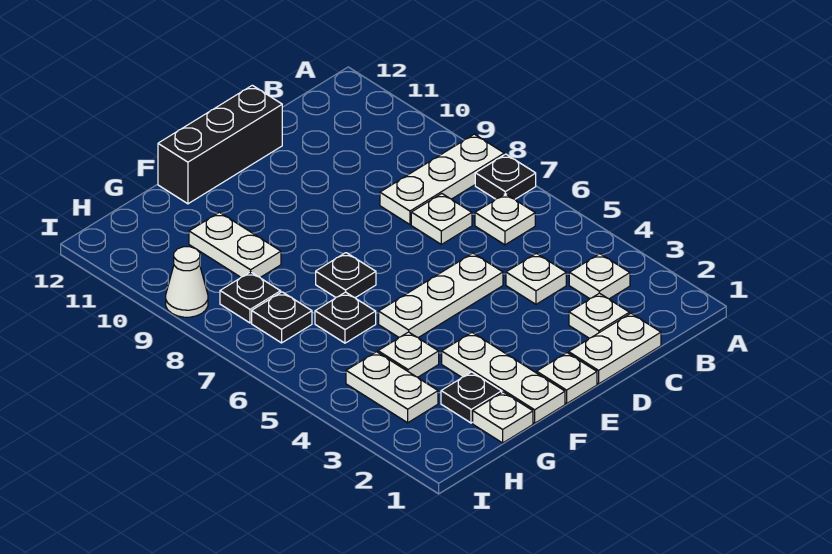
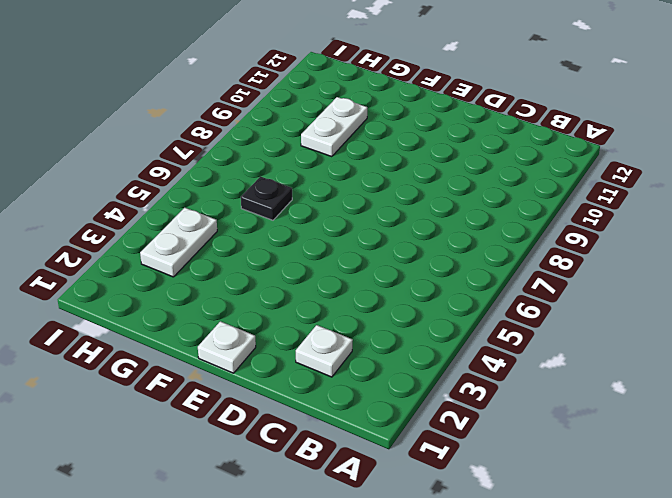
none -> black plate A7 level 1
none -> white plate A8:C8 level 1
none -> white plate B3 level 1

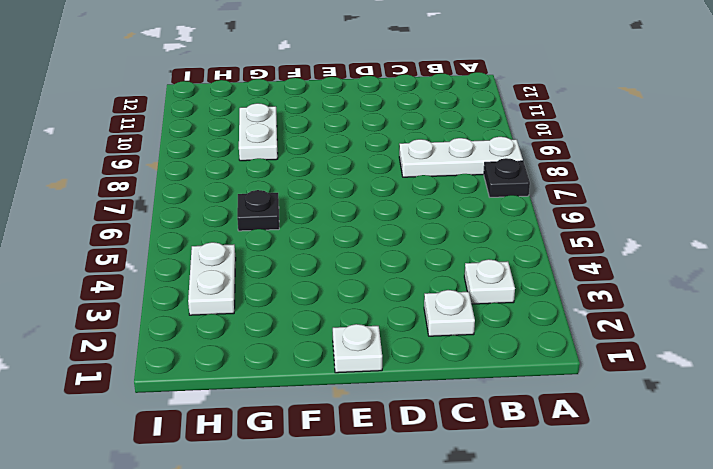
none -> white plate B6 level 1
none -> white plate C1:D1 level 1
none -> white plate C4 level 1

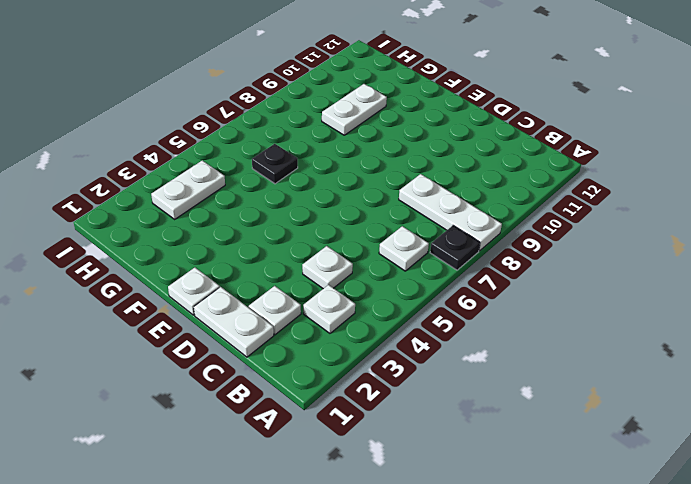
none -> white plate C7 level 1
none -> white plate D5:F5 level 1
none -> black brick D12:F12 level 1

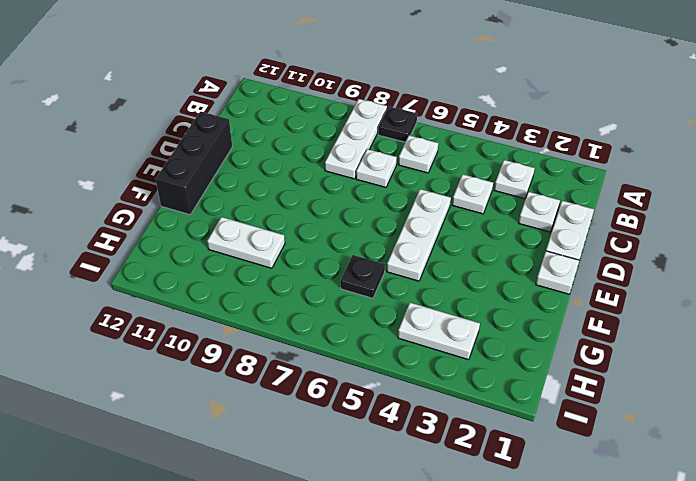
none -> white plate F1:F3 level 1
none -> black plate F7 level 1
none -> white plate G1 level 1

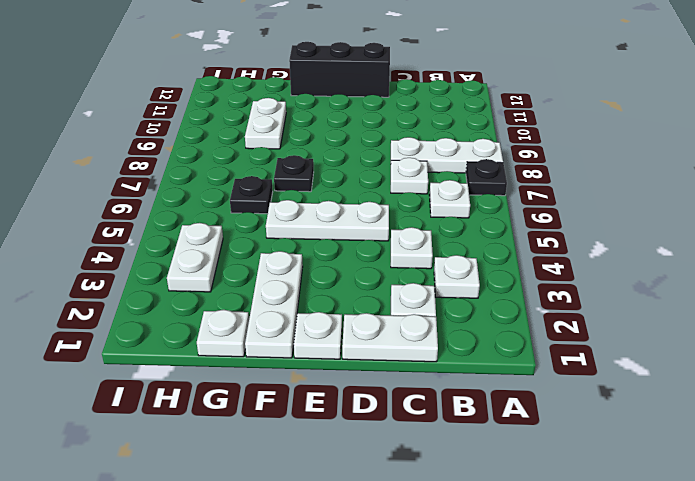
none -> black plate G2 level 1
none -> white plate G4 level 1
none -> black plate H7 level 1

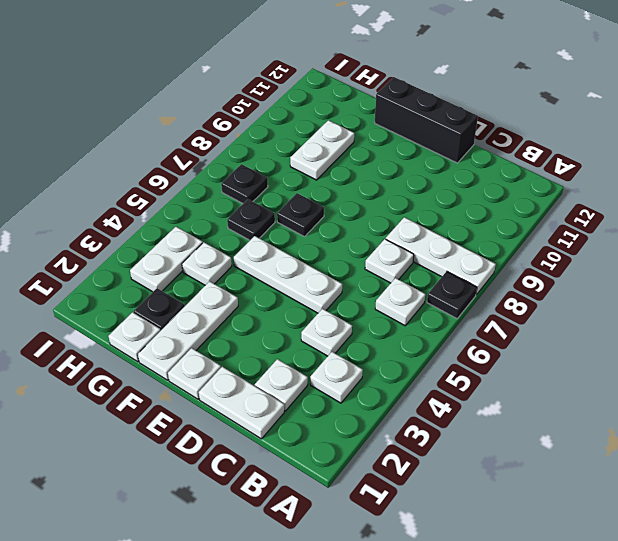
none -> black plate H8 level 1
none -> white cone I9 level 1

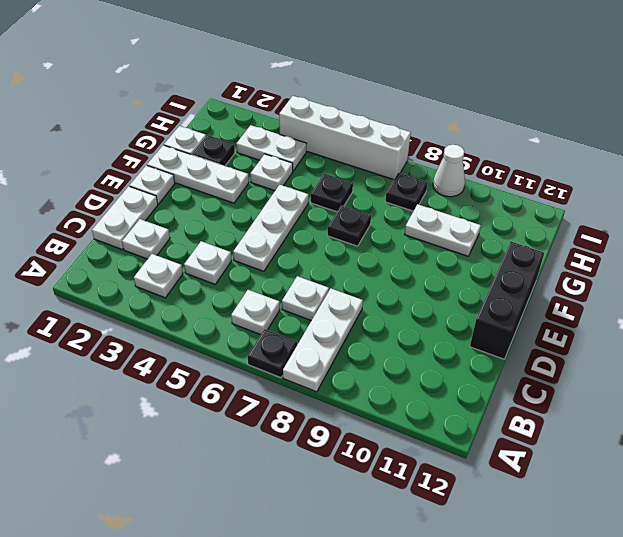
white brick I4:I7 level 1 -> none
none -> black plate H7 level 1

